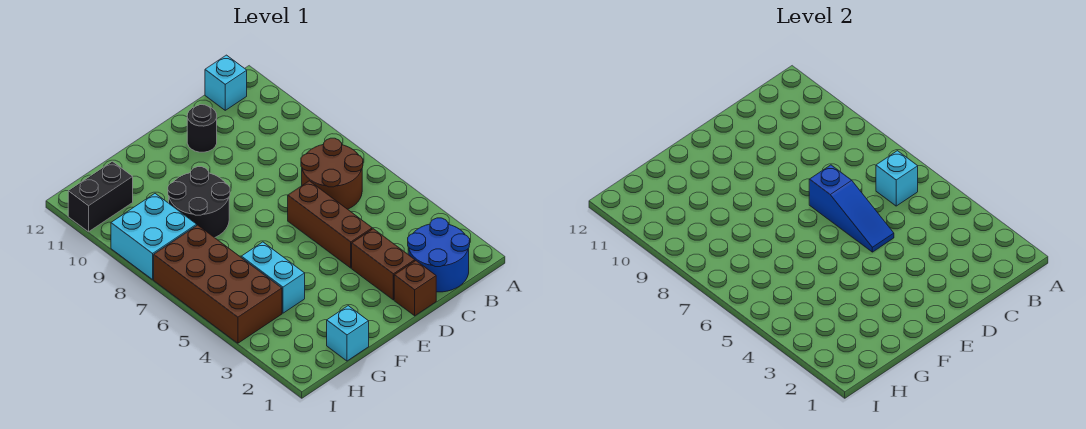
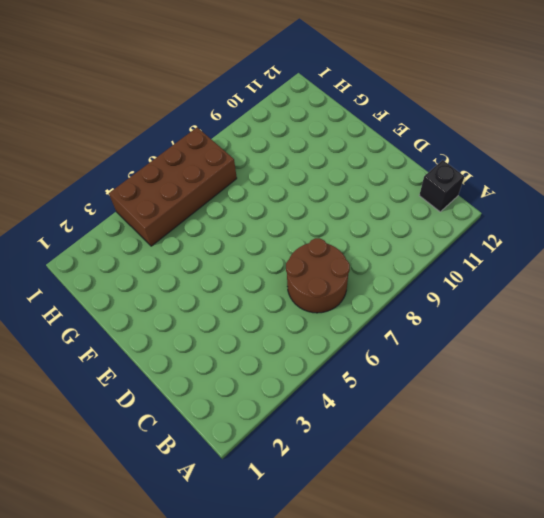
black brick B12 level 1 -> cyan brick B12 level 1
none -> blue round brick B1:C2 level 1
none -> brown brick D1 level 1
none -> brown brick D2:D3 level 1

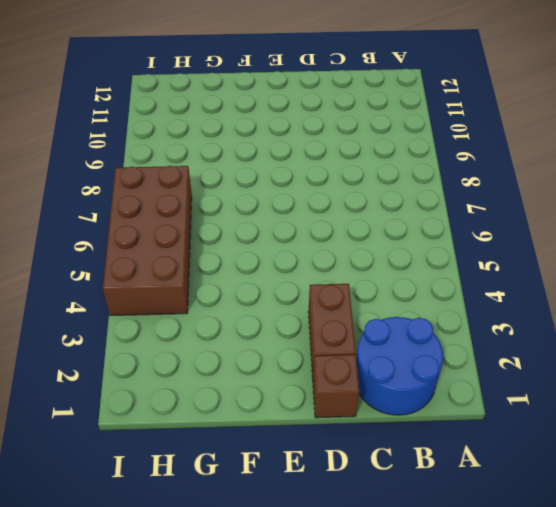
none -> brown round brick B6:C7 level 1
none -> cyan brick B12 level 1
none -> brown brick D4:D6 level 1

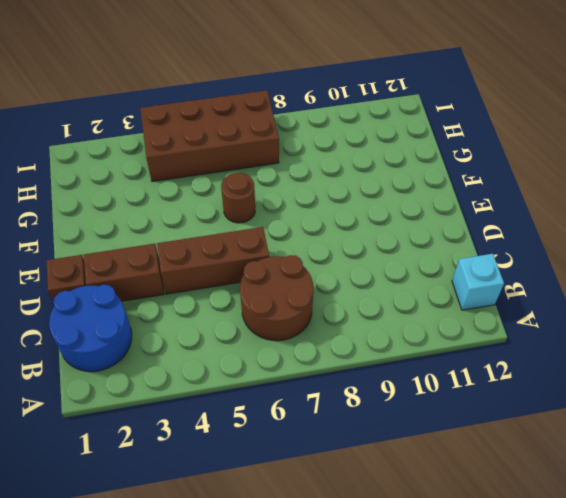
brown round brick F6 level 1 -> none
none -> black round brick D11 level 1
none -> black round brick F8:G9 level 1
none -> cyan brick G1 level 1

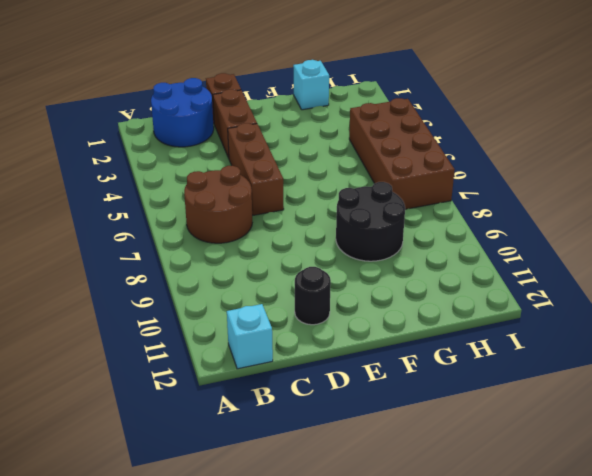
none -> cyan brick G4:G5 level 1
none -> cyan brick H8:I9 level 1
none -> black brick H11:I11 level 1

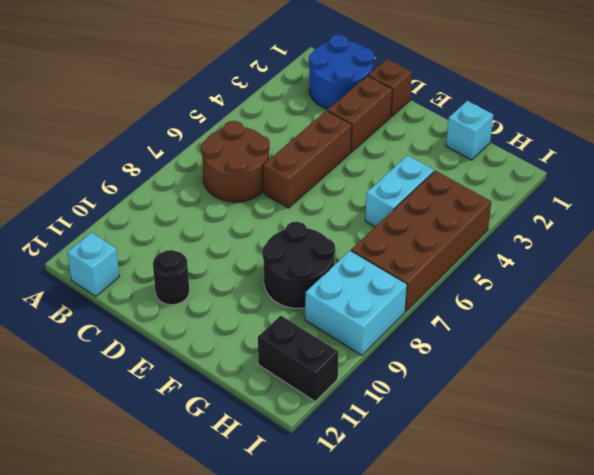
none -> cyan brick B6 level 2
none -> blue slope D5:D7 level 2 top 7

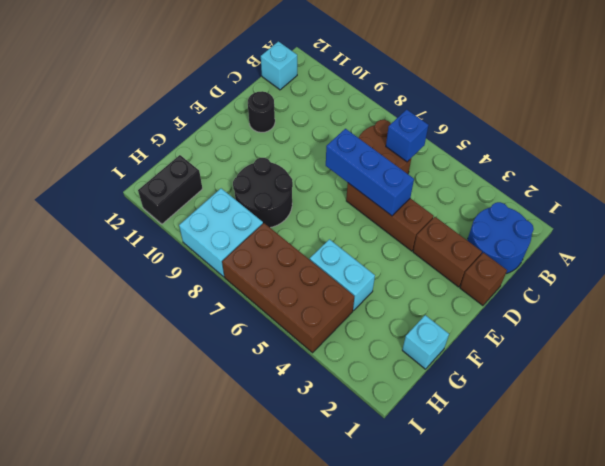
blue brick B6 level 2 -> cyan brick B6 level 2
blue brick D5:D7 level 2 -> blue slope D5:D7 level 2 top 7

